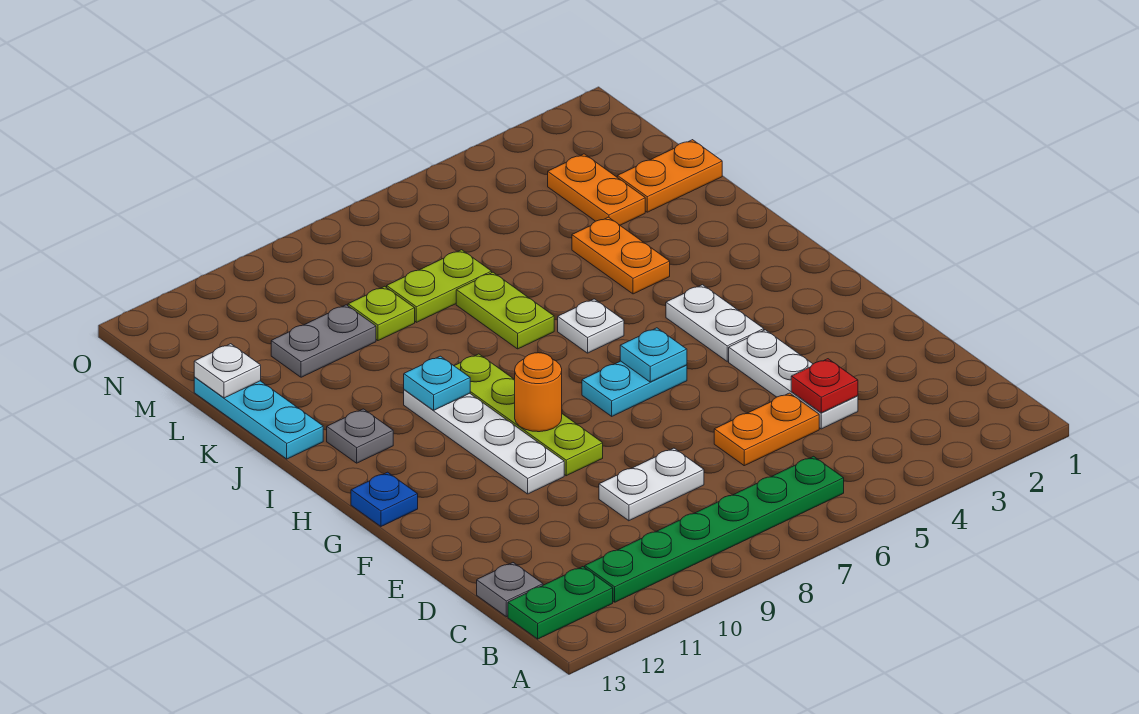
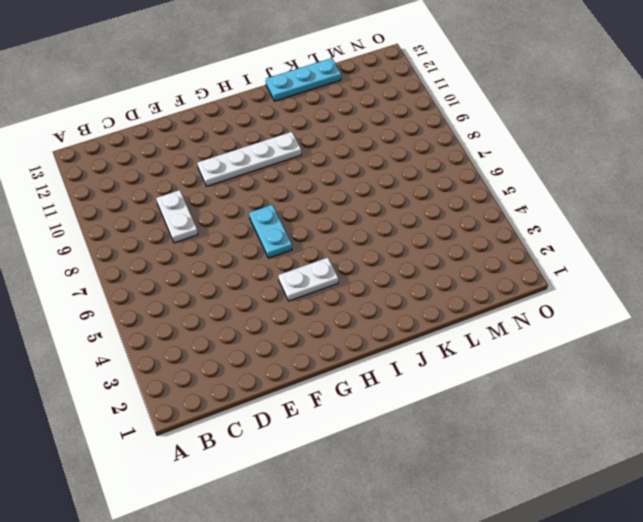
none -> green plate B6:B11 level 1
none -> green plate B12:B13 level 1
none -> grey plate C13 level 1

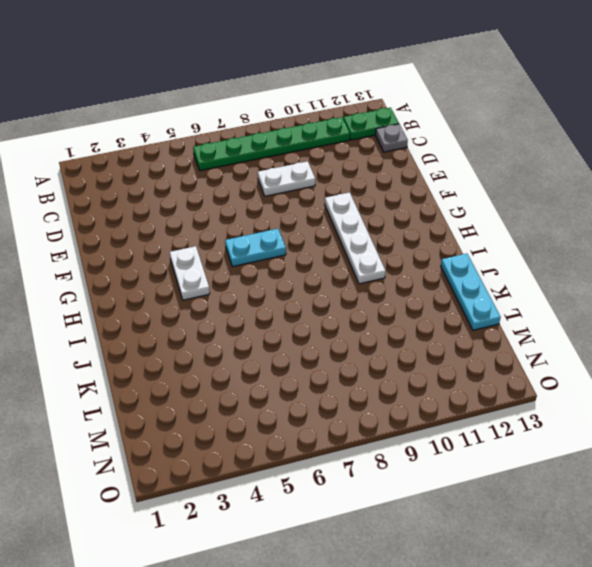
none -> white plate D4:F4 level 1
none -> orange plate D5:D6 level 1
none -> lime plate F9:I9 level 1

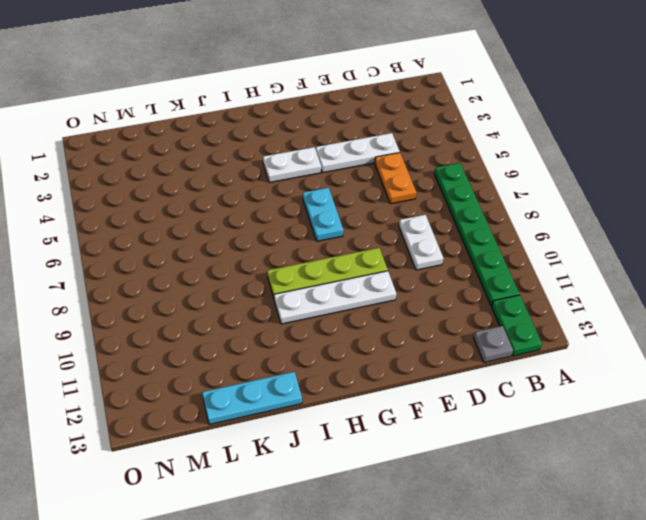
none -> blue plate G13 level 1
none -> white plate I6 level 1
none -> grey plate I12 level 1

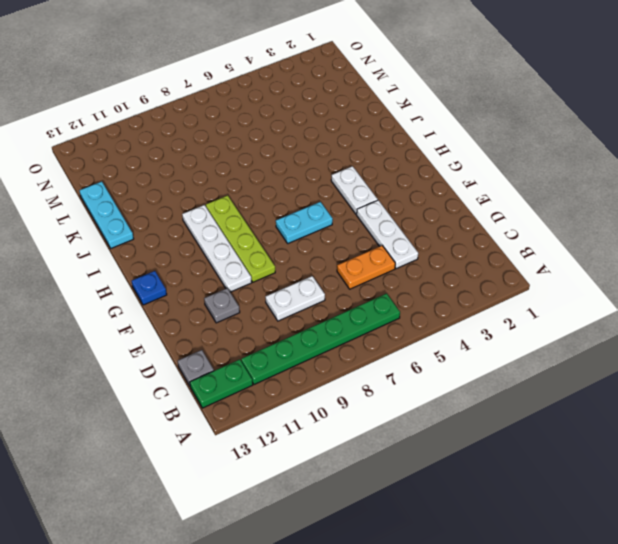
grey plate E11 level 1 -> grey plate I12 level 1
none -> white plate I6 level 1
none -> orange plate J4:K4 level 1
none -> lime plate J7:K7 level 1

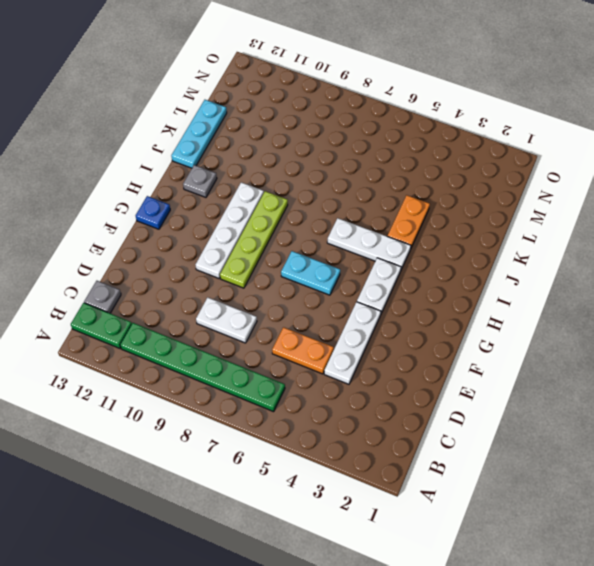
white plate I4:I6 level 1 -> white plate I6 level 1
none -> lime plate J7:K7 level 1
none -> orange plate L1:L2 level 1
none -> orange plate L3:M3 level 1

